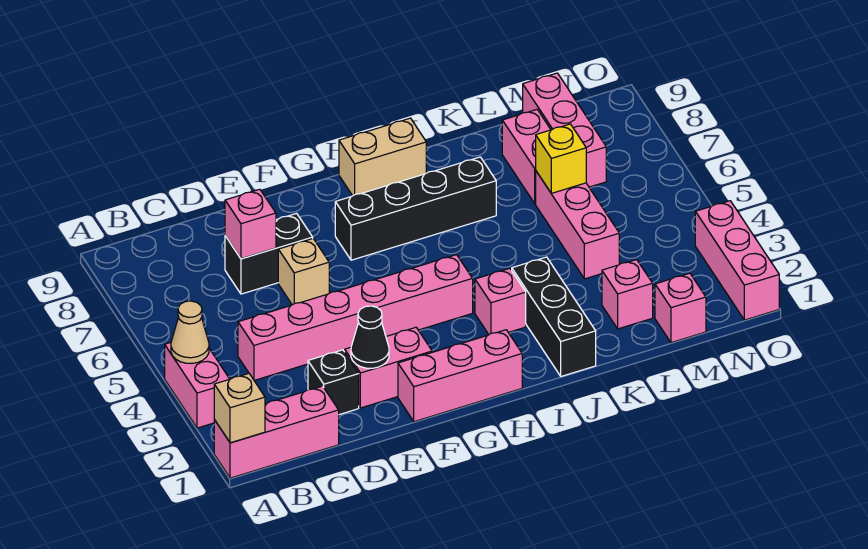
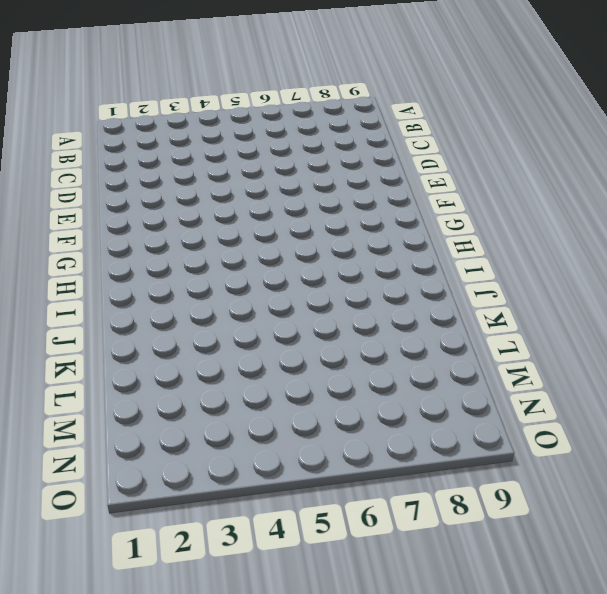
none -> pink brick A1:C1 level 1
none -> pink brick A3:A4 level 1
none -> pink brick C4:H4 level 1

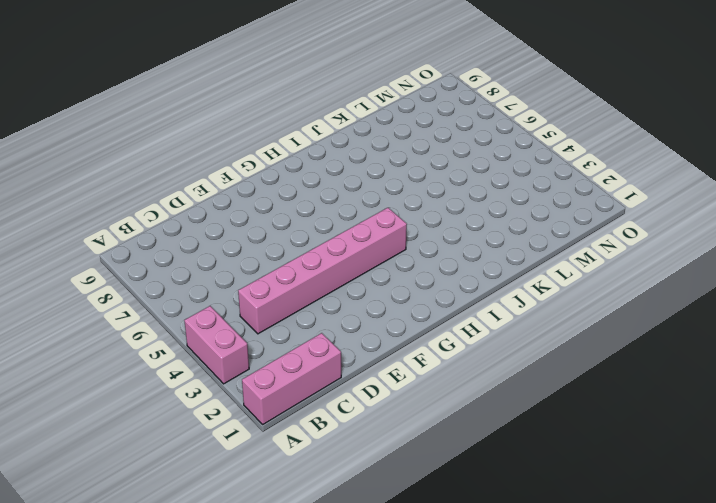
none -> black brick D2 level 1
none -> black brick D7:E7 level 1
none -> pink brick E2:F2 level 1

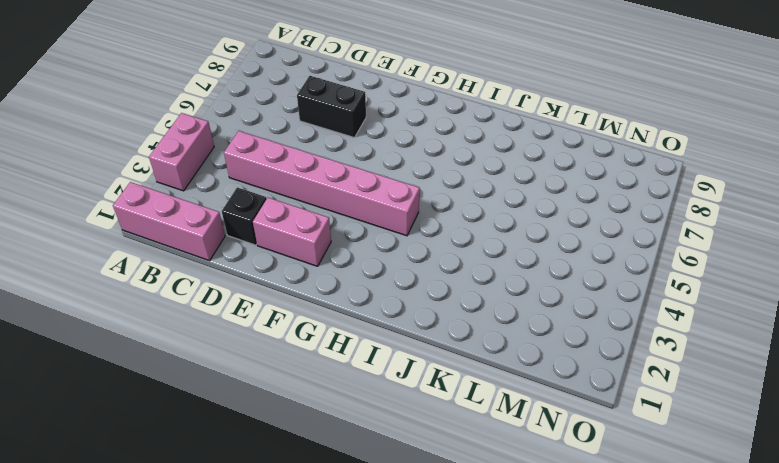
none -> tan brick E6 level 1
none -> pink brick F1:H1 level 1
none -> black brick G7:J7 level 1

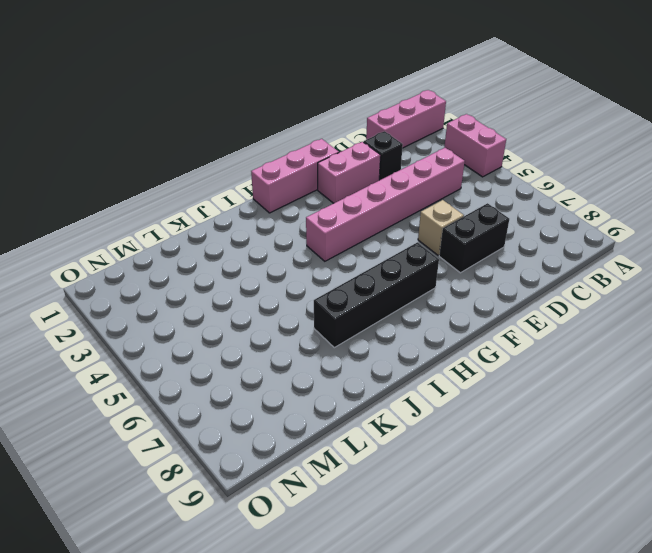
none -> tan brick H9:I9 level 1
none -> pink brick I3 level 1
none -> black brick J1:J3 level 1

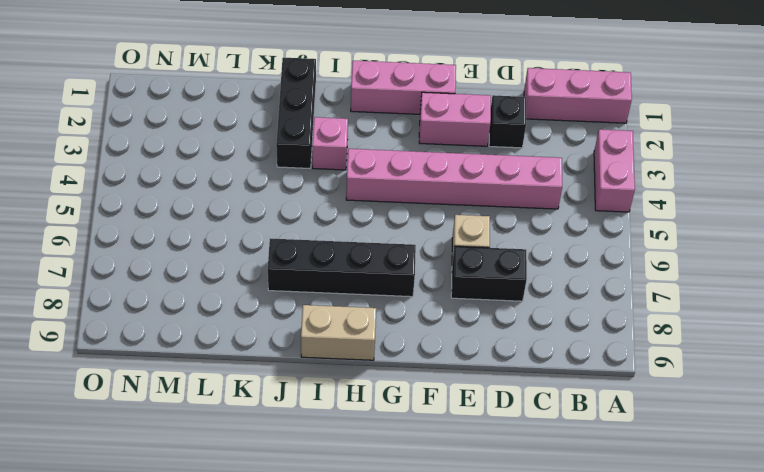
none -> pink brick L2 level 1
none -> pink brick L4:L6 level 1
none -> pink brick L7:L8 level 1

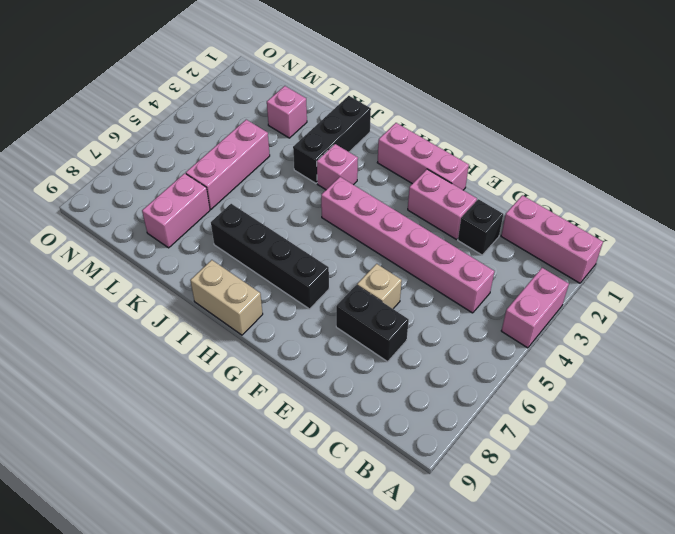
none -> pink brick M1 level 1
none -> pink brick M7:M9 level 1
none -> pink brick O1:O3 level 1

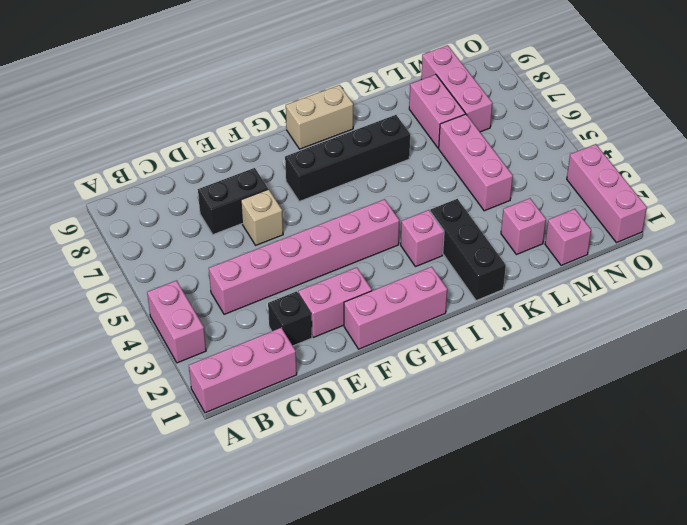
none -> tan brick A1 level 2
none -> tan cone A4 level 2
none -> pink brick D7 level 2

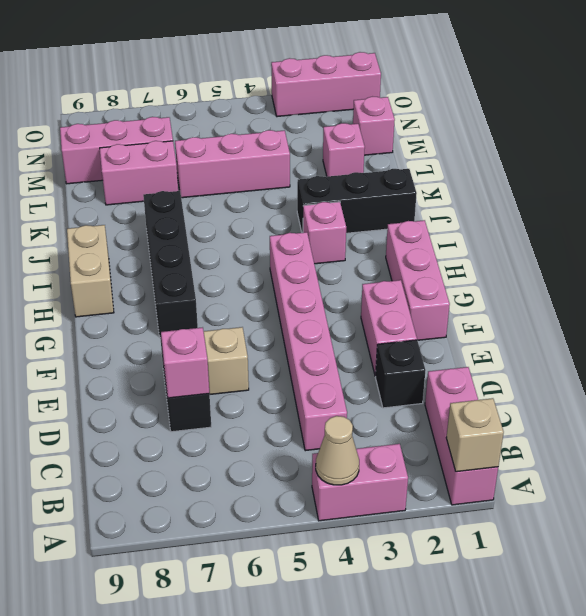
none -> black cone E2 level 2
none -> yellow brick L6 level 2

